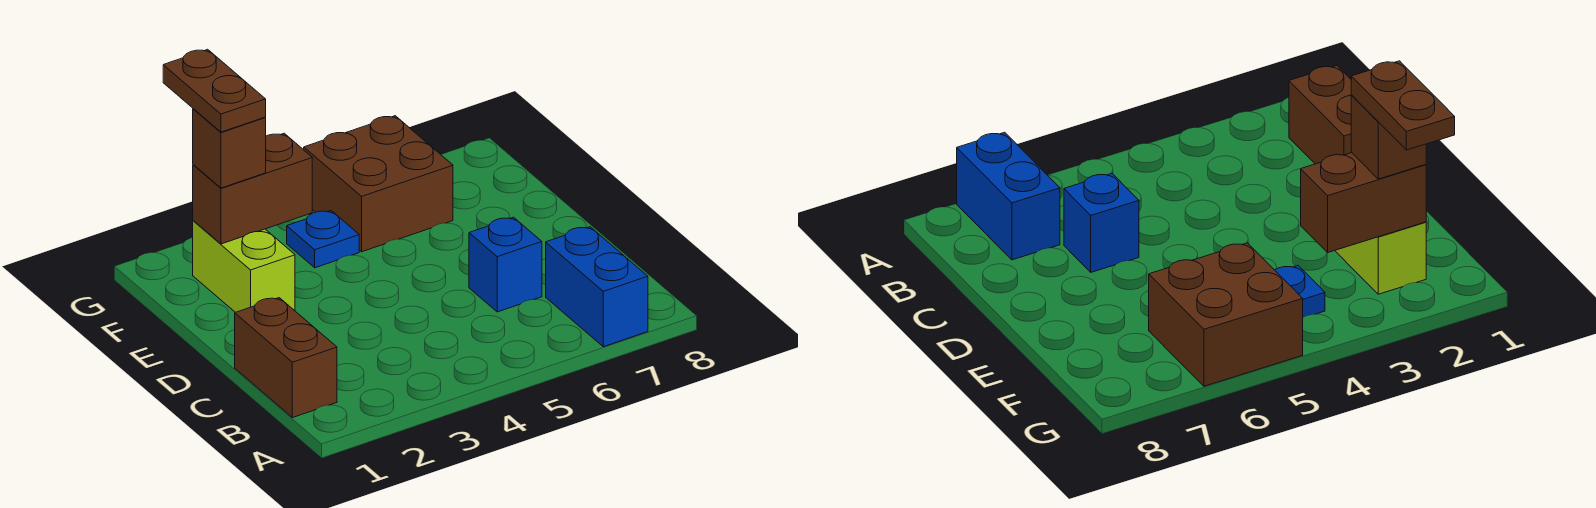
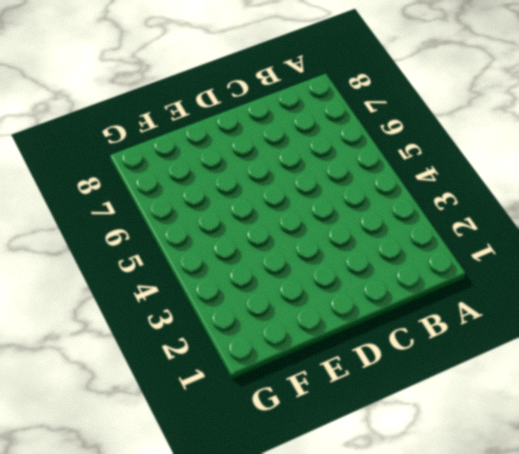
none -> blue brick A7:B7 level 1
none -> brown brick B1:C1 level 1

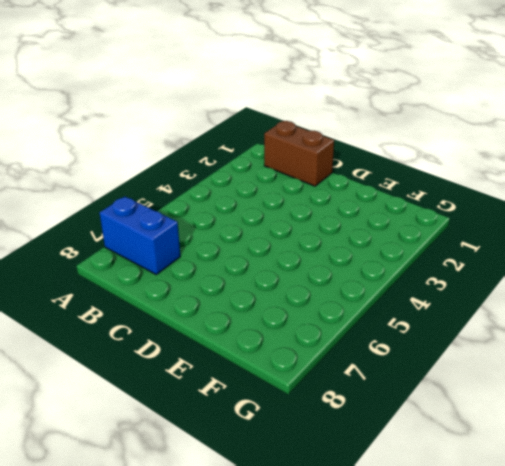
none -> blue brick C6 level 1
none -> lime brick E2:F2 level 1

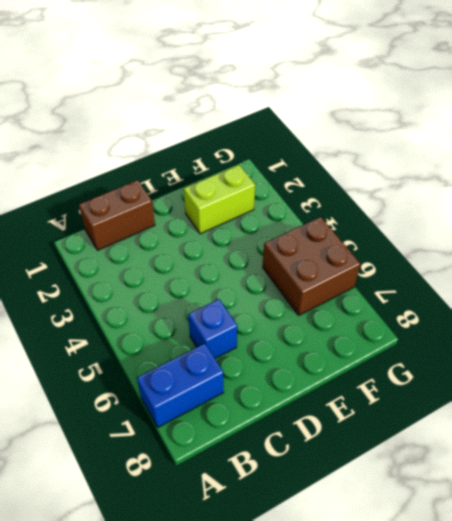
none -> blue plate F4 level 1
none -> brown brick F2:F3 level 2

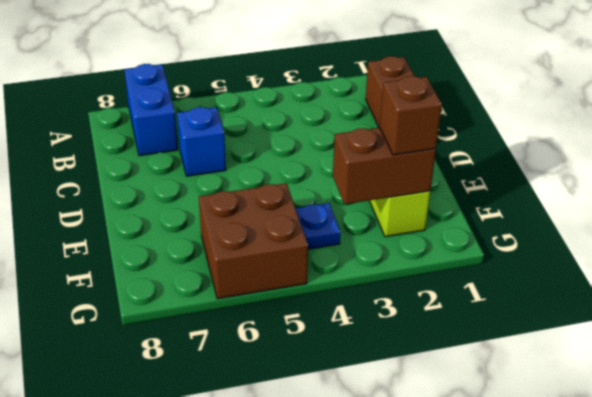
none -> brown plate F2:G2 level 4

